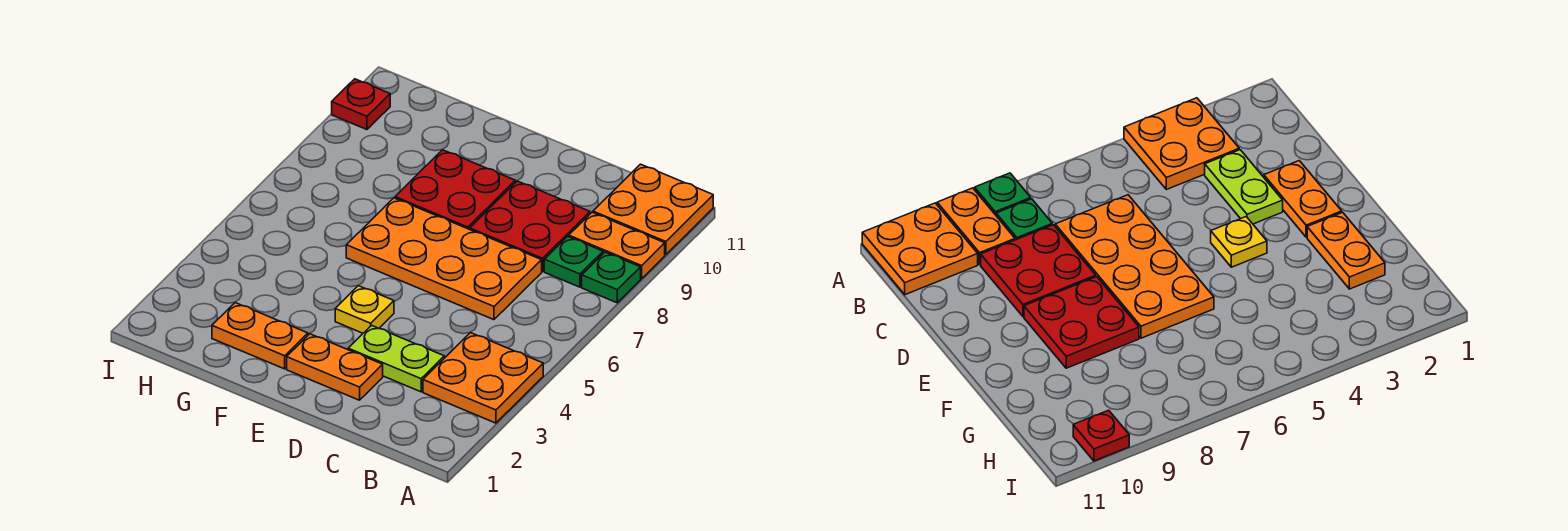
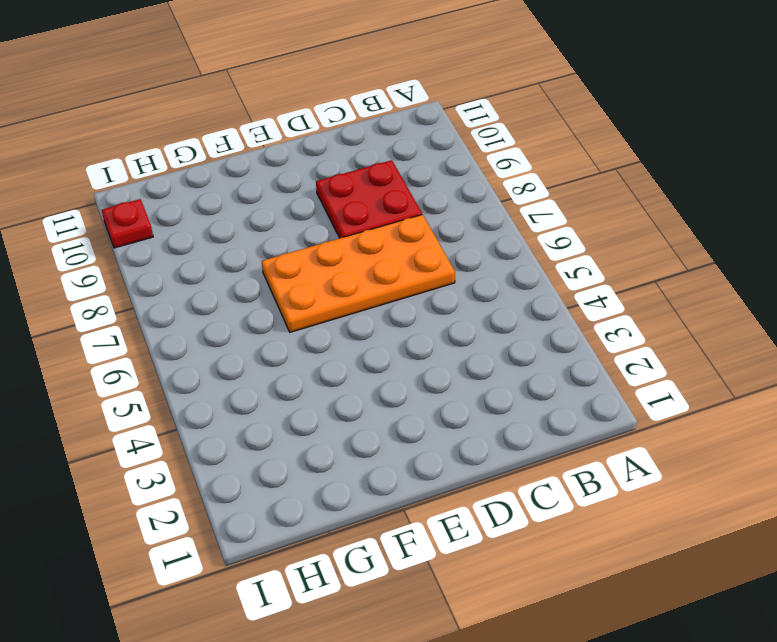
none -> orange plate A3:B4 level 1
none -> green plate A8 level 1
none -> orange plate A9:B9 level 1

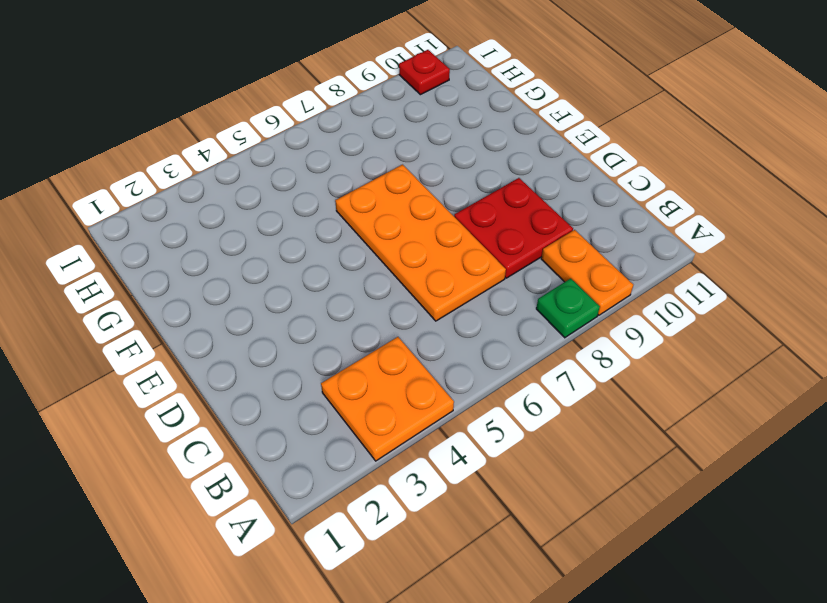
none -> orange plate A10:B11 level 1
none -> green plate B8 level 1
none -> lime plate C3:D3 level 1

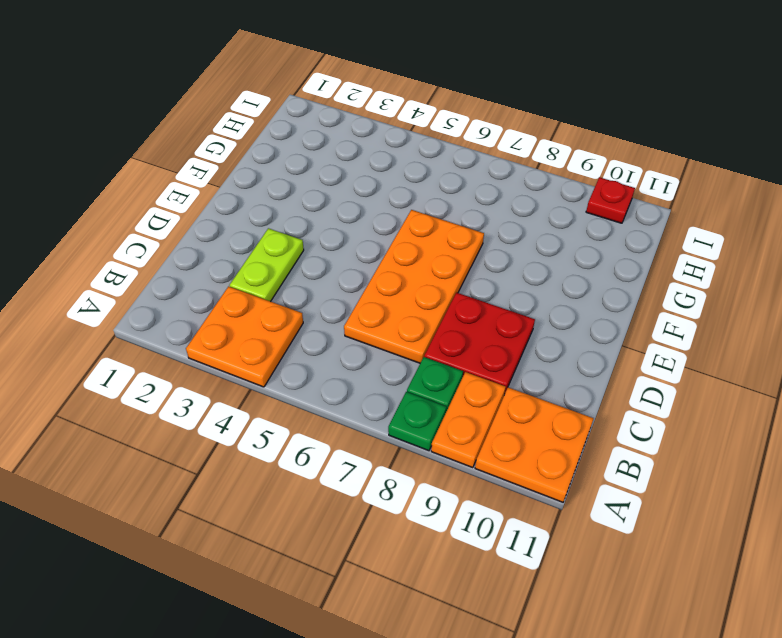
none -> orange plate D2:E2 level 1
none -> yellow plate E4 level 1
none -> red plate E8:F9 level 1

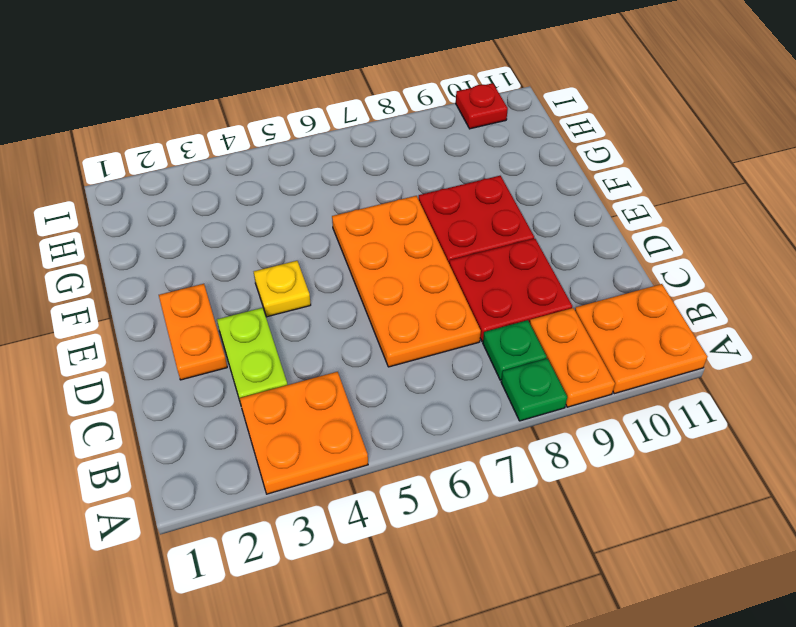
none -> orange plate F2:G2 level 1

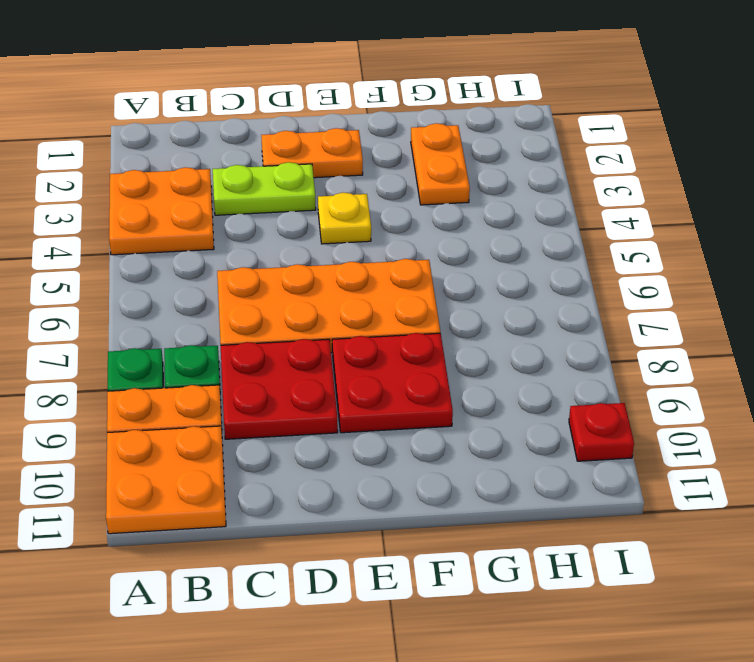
orange plate G2:G3 level 1 -> orange plate F2:G2 level 1

